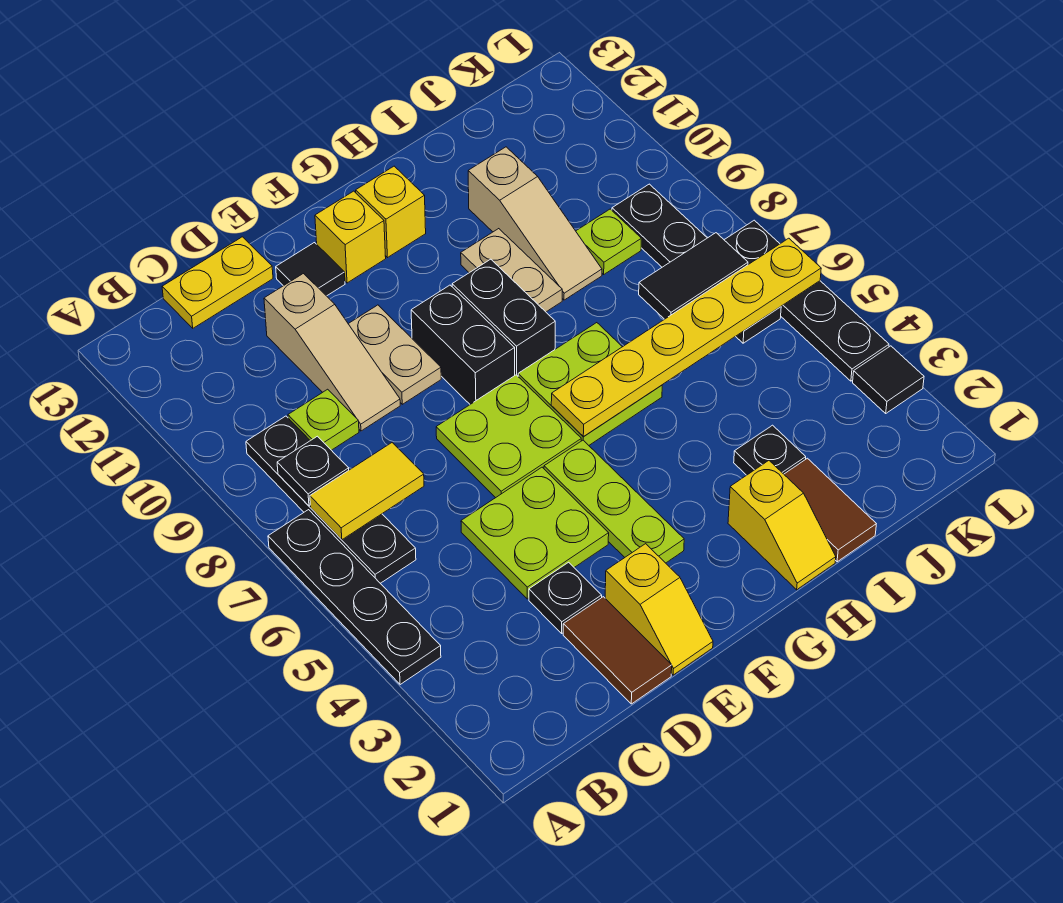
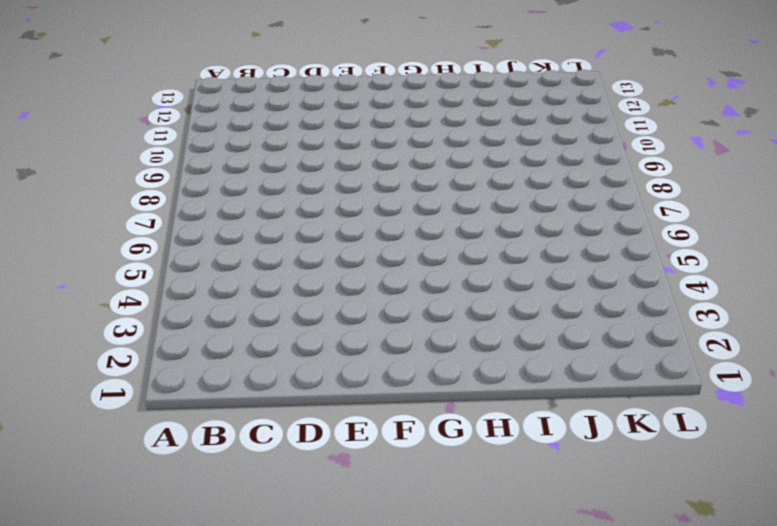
none -> black plate A4:A7 level 1
none -> black plate B6:B9 level 1
none -> lime plate C9 level 1
none -> yellow plate C13:D13 level 1

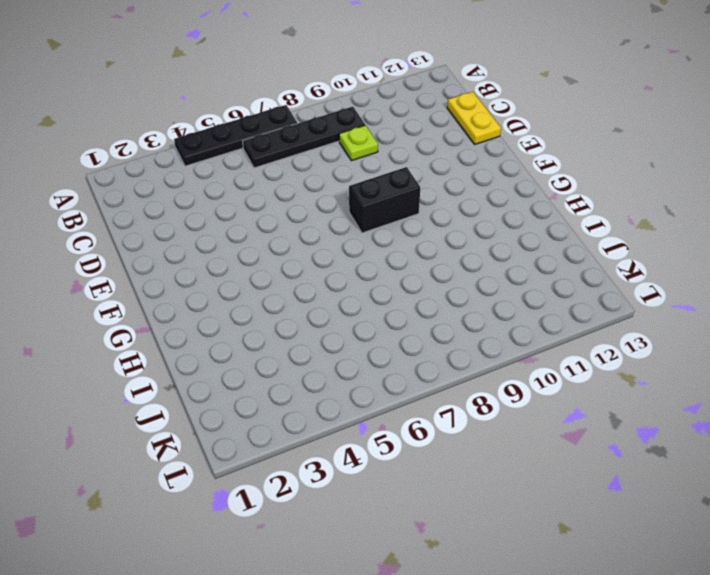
none -> brown tile D1:D2 level 1
none -> black plate D3 level 1
none -> lime plate D4:E5 level 1
none -> tan slope D9:D11 level 1 top 11

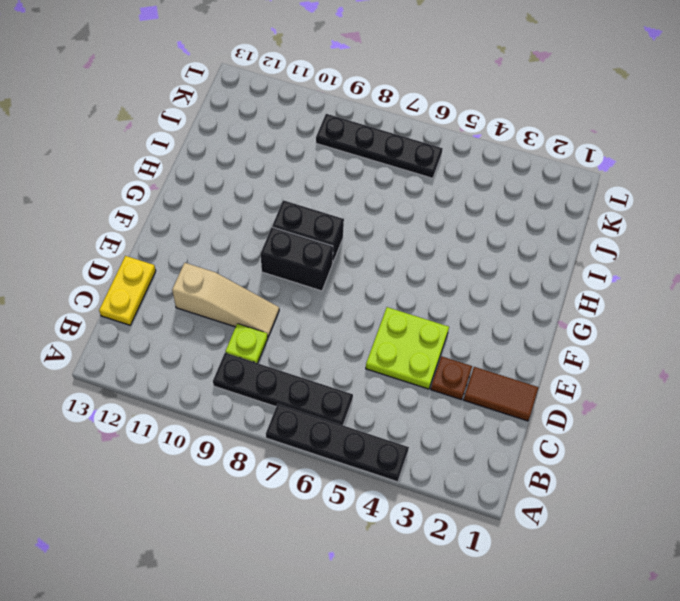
brown plate D3 level 1 -> black plate D3 level 1
none -> yellow slope E1:E2 level 1 top 2
none -> lime plate E6:F7 level 1
none -> tan plate E9:E10 level 1
none -> black tile E12 level 1

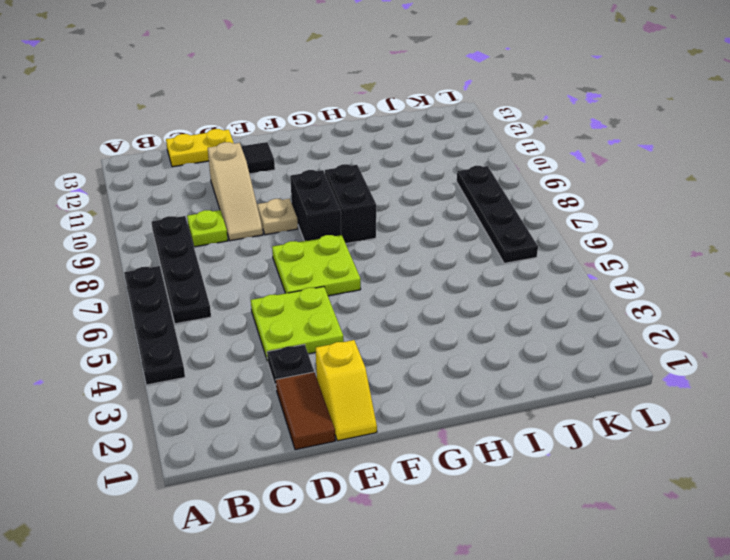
tan plate E9 level 1 -> tan plate E9:E10 level 1
none -> lime plate F3:F5 level 1
none -> yellow brick F12 level 1
none -> lime plate G6:H7 level 1
none -> yellow brick G12 level 1

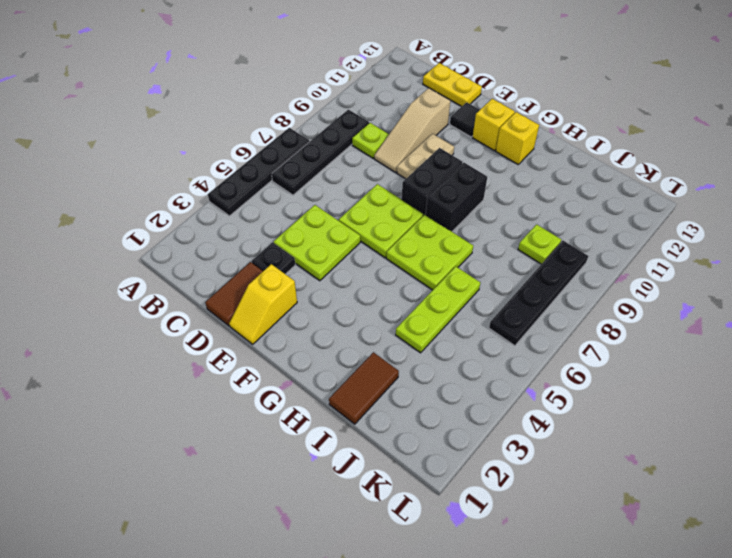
lime plate I4:I6 level 1 -> lime plate F3:F5 level 1
none -> yellow slope H1:H2 level 1 top 2
none -> tan plate H9:H10 level 1
none -> black plate I3 level 1
none -> tan slope I9:I11 level 1 top 11

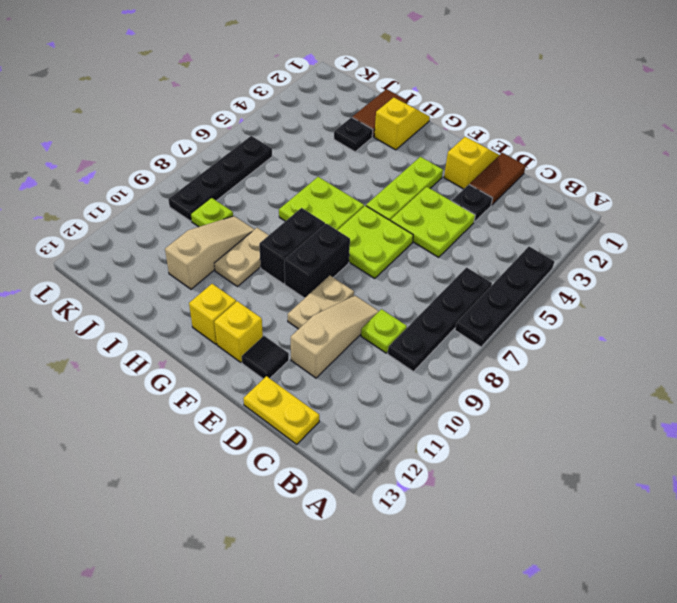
none -> black tile L3 level 1
none -> black plate L4:L7 level 1
none -> yellow tile B7:C7 level 2
none -> black plate B8 level 2

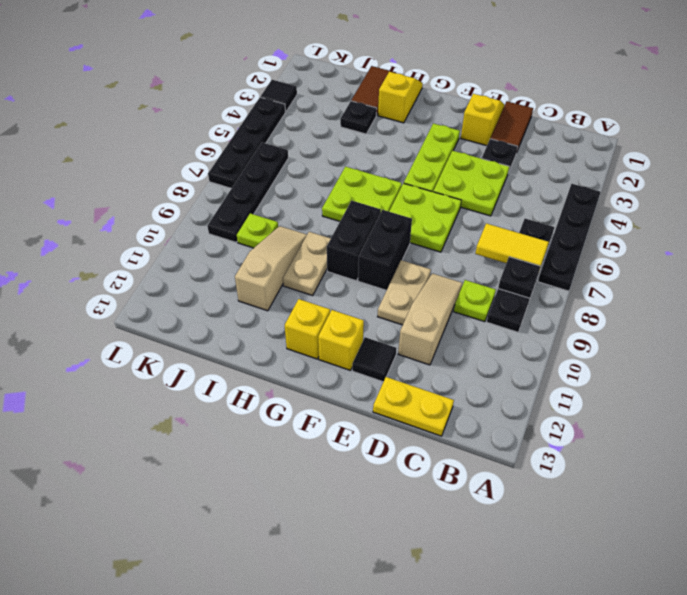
none -> yellow plate G6:L6 level 2
none -> black tile J7:K7 level 2

